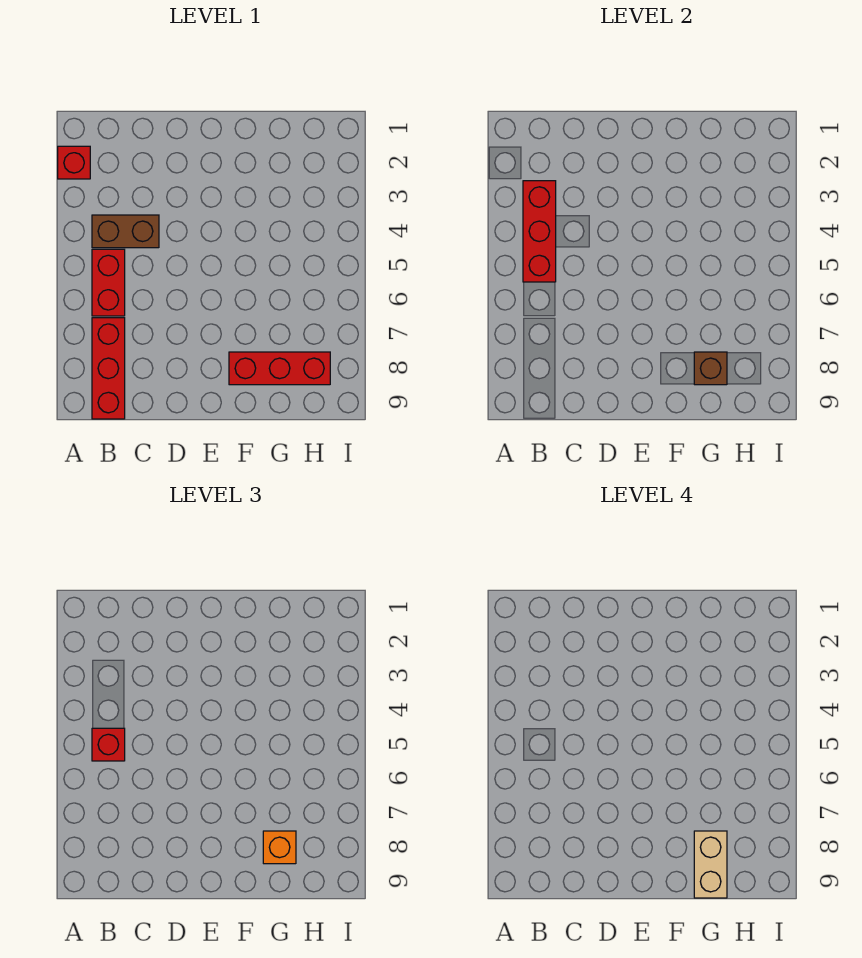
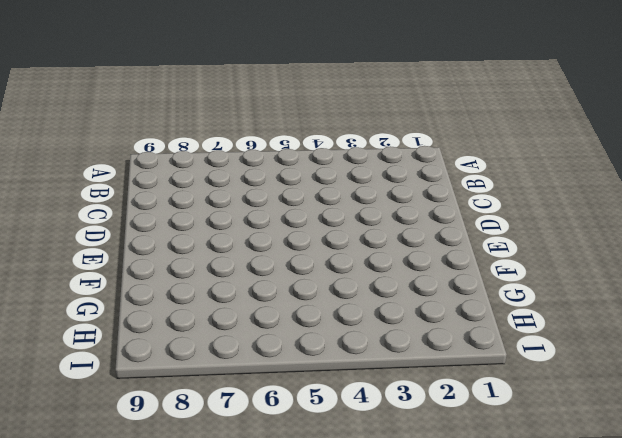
none -> red brick A2 level 1
none -> brown brick B4:C4 level 1

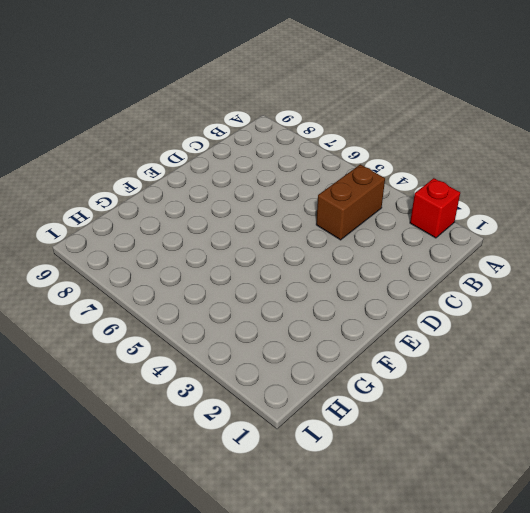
none -> red brick B5:B6 level 1
none -> red brick B7:B9 level 1

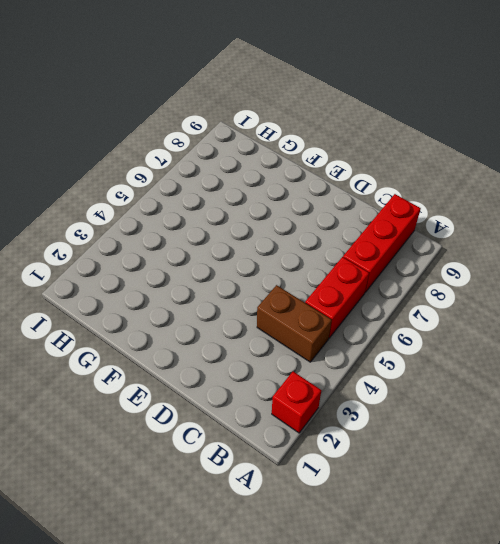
none -> red brick F8:H8 level 1
none -> red brick B3:B5 level 2

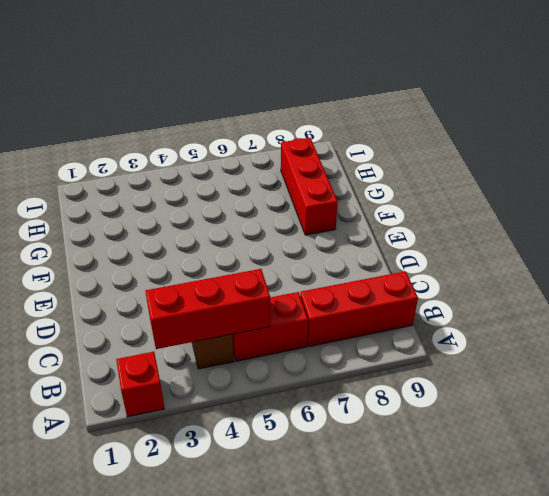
none -> brown brick G8 level 2
none -> red brick B5 level 3

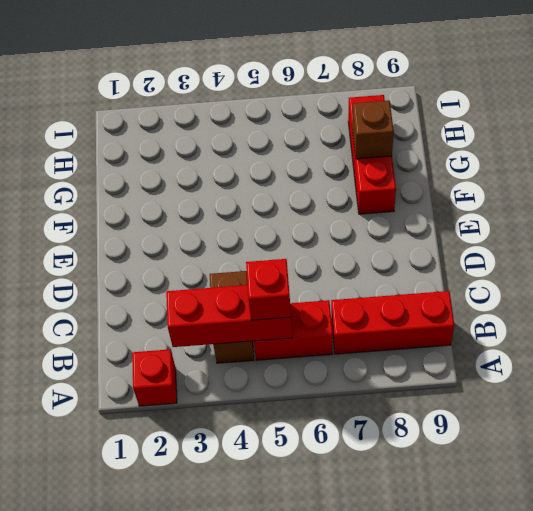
none -> orange brick G8 level 3
none -> tan brick G8:G9 level 4

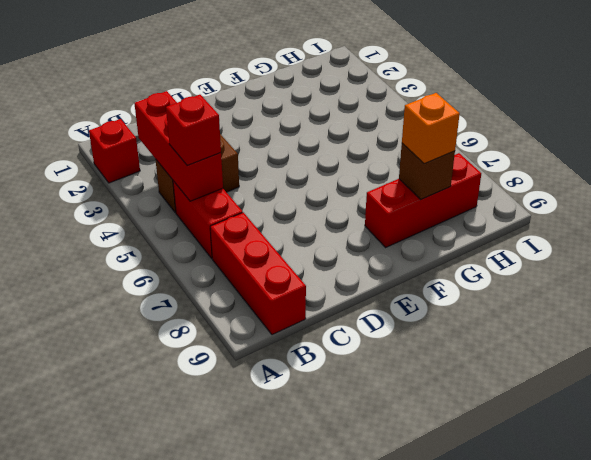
none -> tan brick G8:G9 level 4

